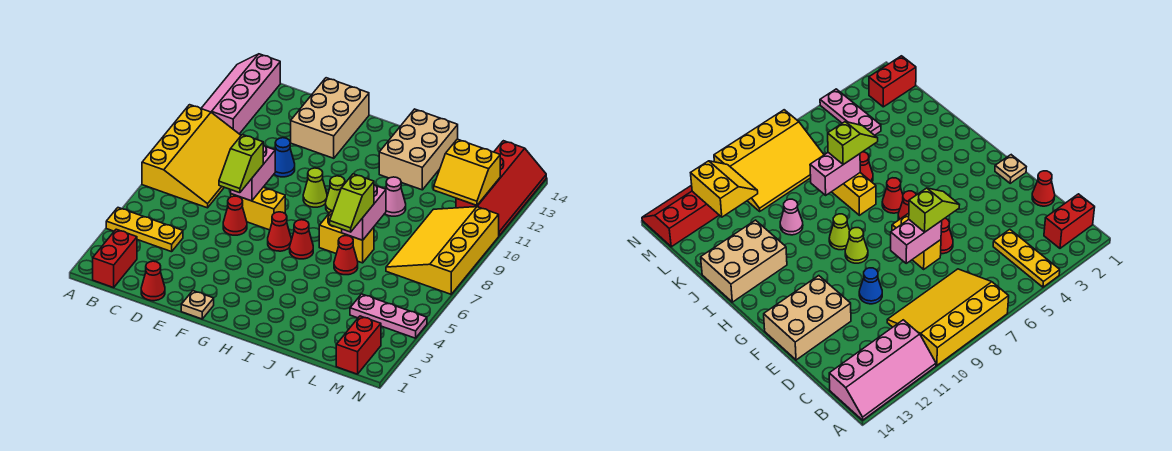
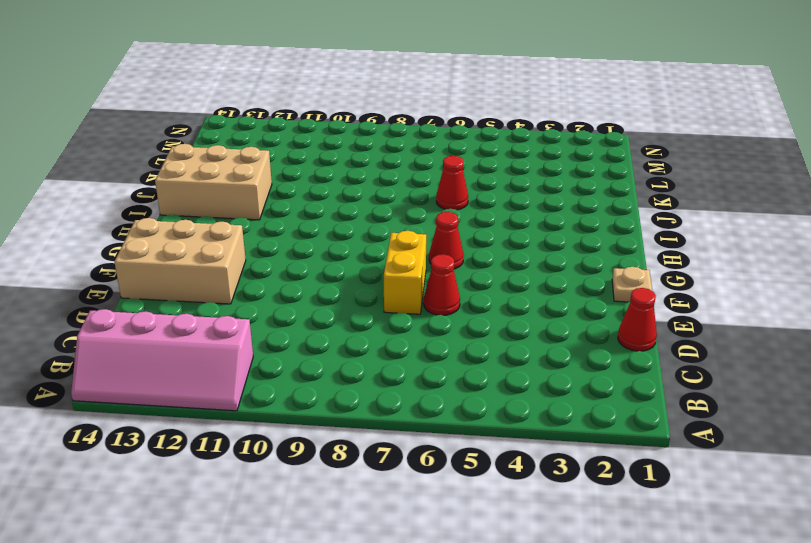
none -> yellow plate A4:C4 level 1
none -> yellow slope A7:C10 level 1 top A
none -> red brick B1:B2 level 1

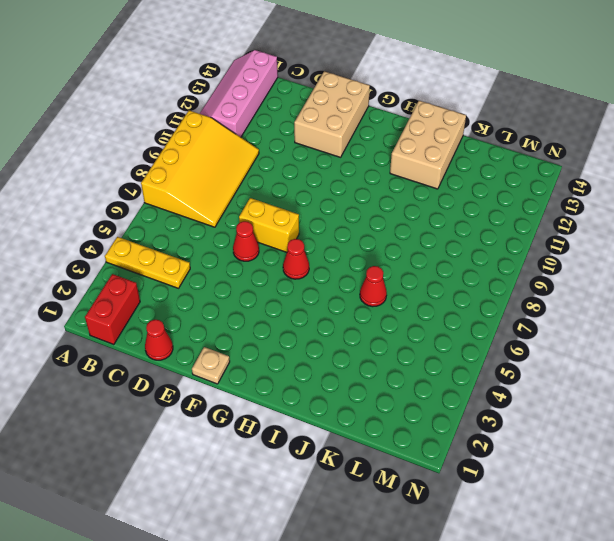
none -> blue cone E10 level 1
none -> lime cone G9 level 1
none -> red cone H6 level 1

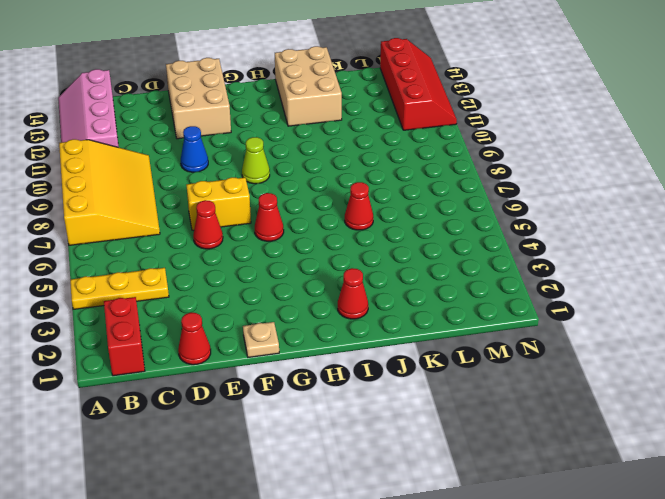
red cone I2 level 1 -> red cone H6 level 1
none -> lime cone H9 level 1
none -> yellow brick I7:J7 level 1
none -> pink cone J10 level 1

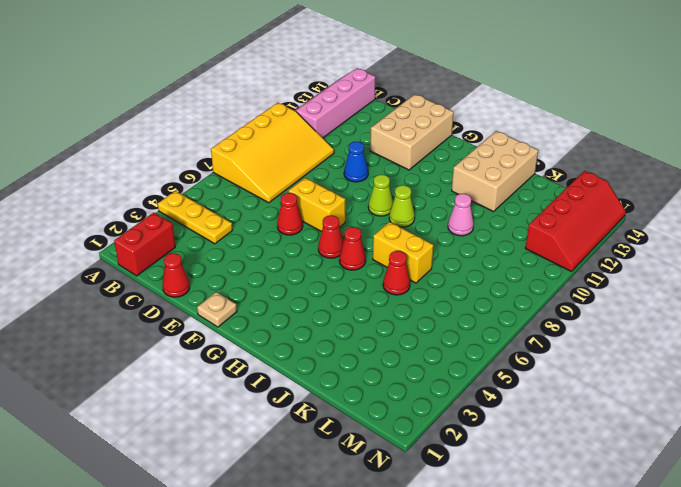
none -> pink plate L4:N4 level 1
none -> yellow slope L7:N10 level 1 top N
none -> red brick M1:M2 level 1

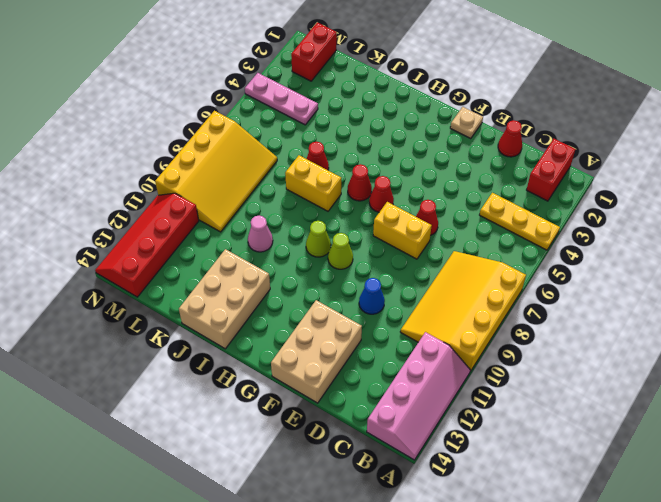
none -> pink brick E7:E8 level 2
none -> pink brick J7:J8 level 2
none -> yellow slope L11:M12 level 2 top 12

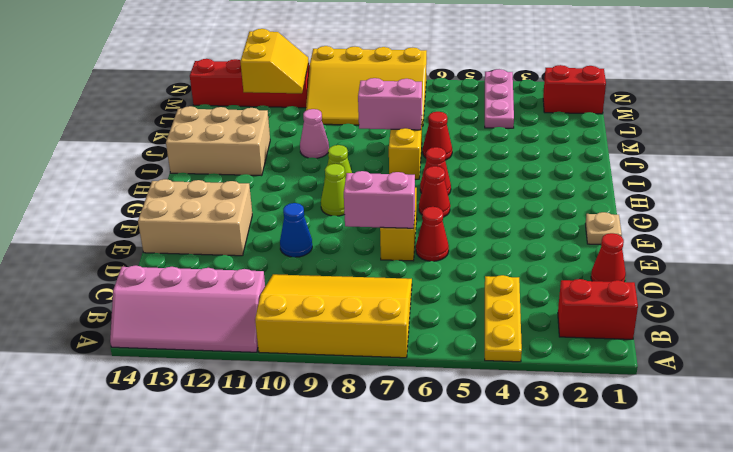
none -> lime slope E6:E7 level 3 top 7
none -> lime slope J6:J7 level 3 top 7

